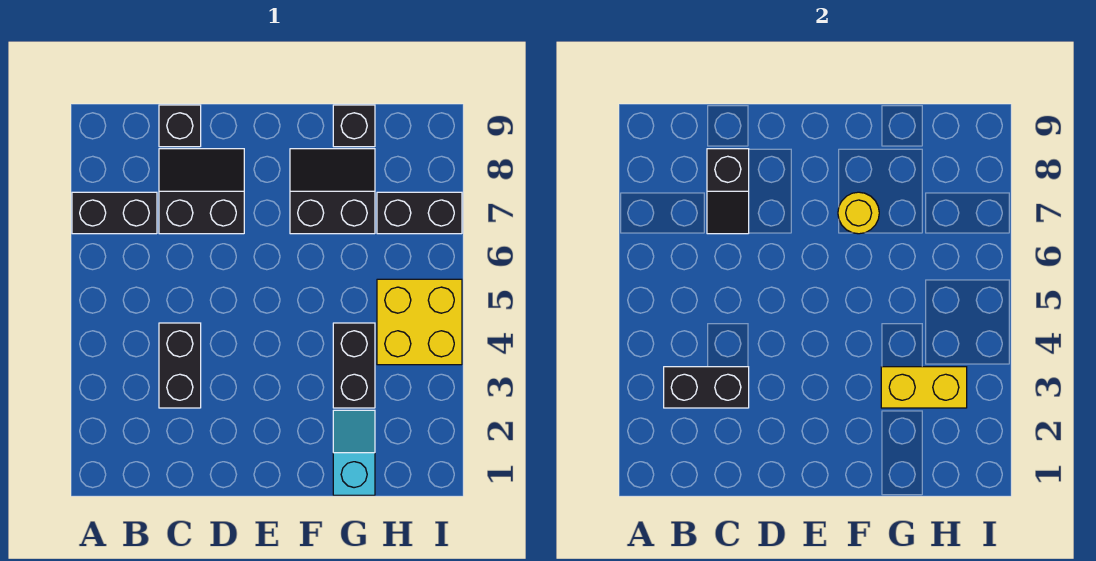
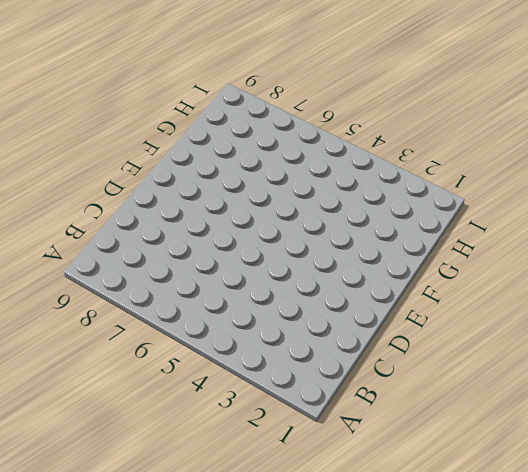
none -> black brick A7:B7 level 1
none -> black brick C3:C4 level 1
none -> black slope C7:D8 level 1 top 7

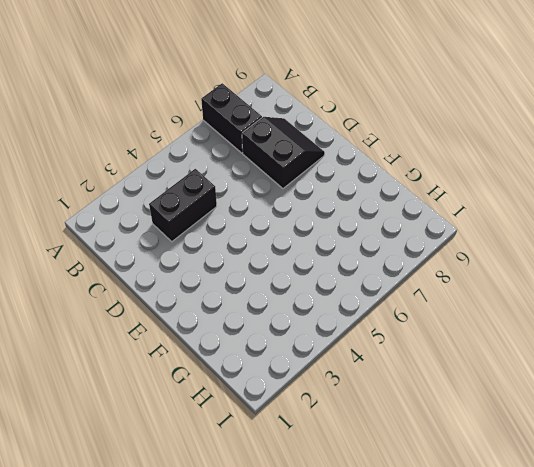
none -> black brick C9 level 1
none -> black slope F7:G8 level 1 top 7
none -> cyan slope G1:G2 level 1 top 1

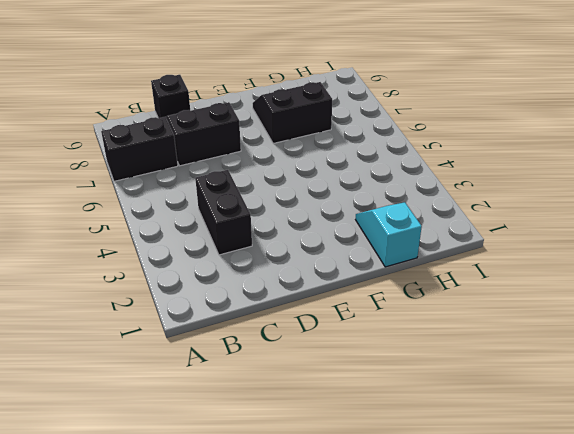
none -> black brick G3:G4 level 1
none -> black brick G9 level 1
none -> yellow brick H4:I5 level 1

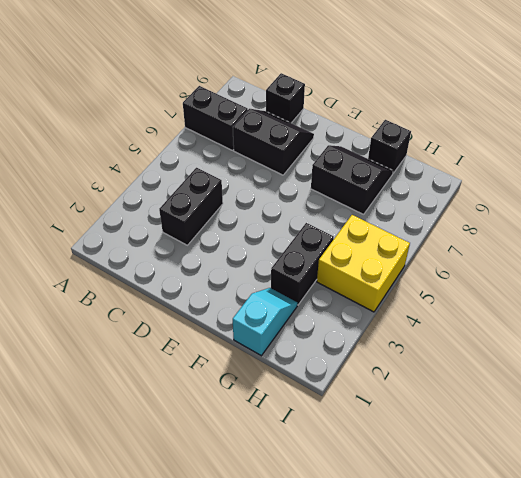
none -> black brick H7:I7 level 1
none -> black brick B3:C3 level 2
none -> black slope C7:C8 level 2 top 8

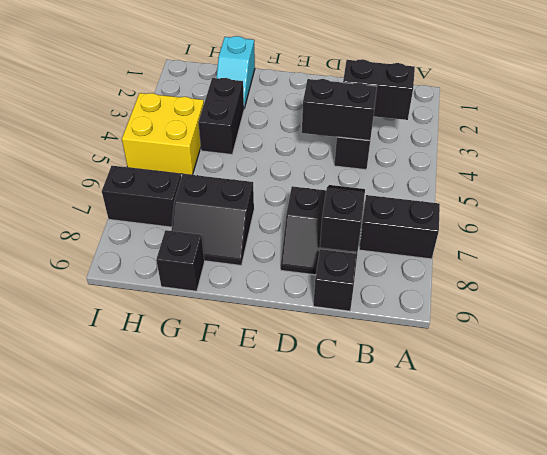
black brick C4:D4 level 2 -> none
none -> yellow round brick F7 level 2
none -> yellow brick G3:H3 level 2

